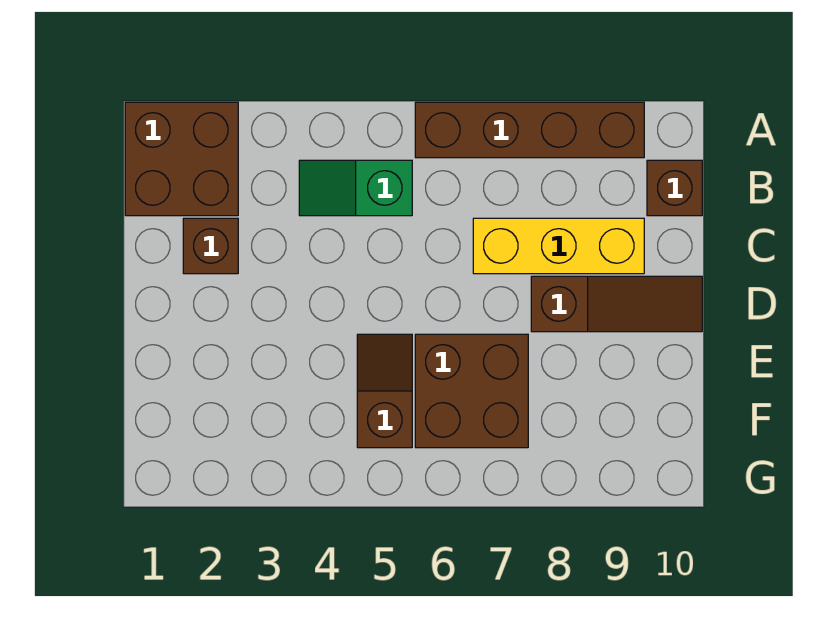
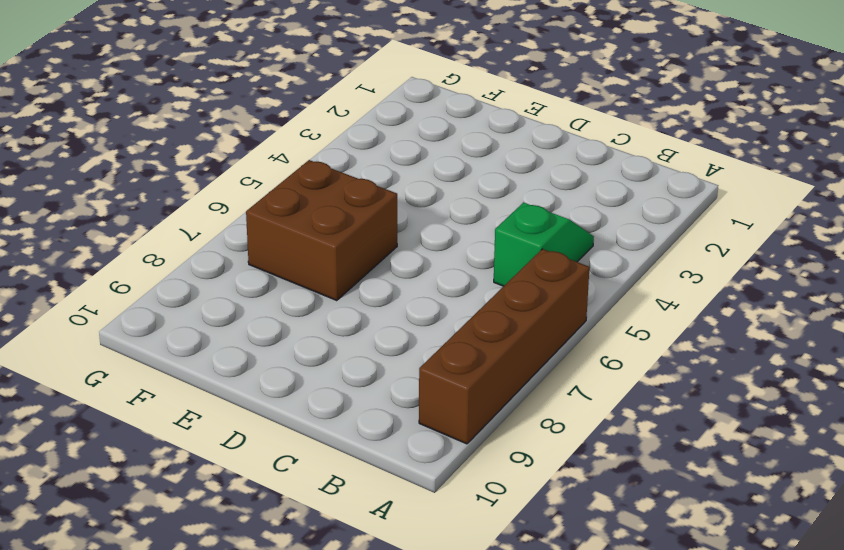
none -> brown brick A1:B2 level 1
none -> brown brick B10 level 1

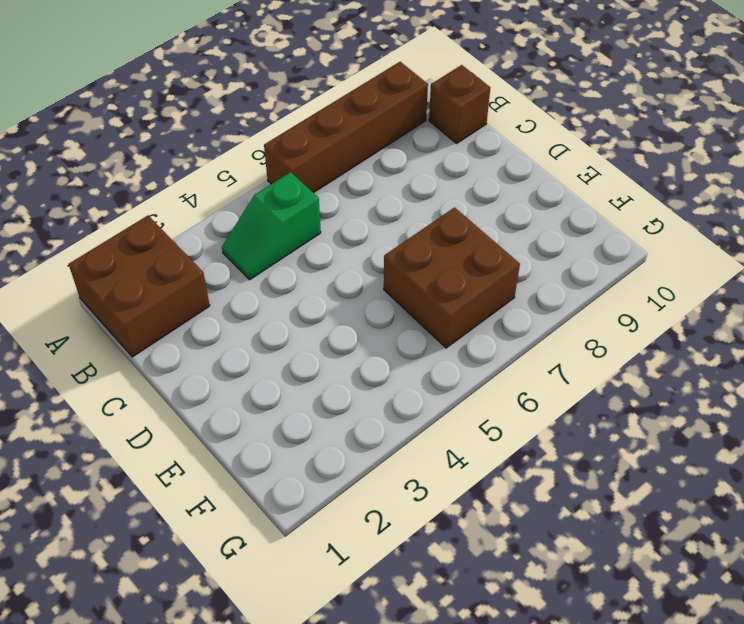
none -> brown brick C2 level 1
none -> yellow brick C7:C9 level 1

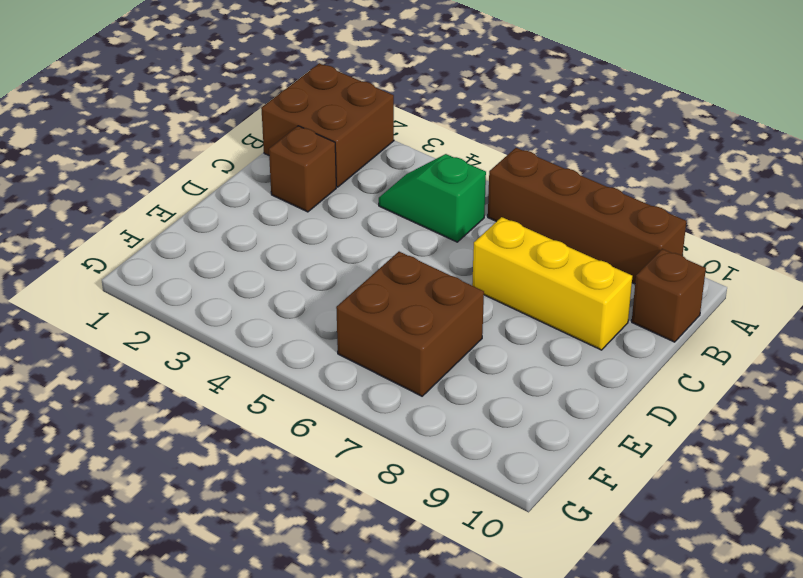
none -> brown slope D8:D10 level 1 top 8
none -> brown slope E5:F5 level 1 top F

